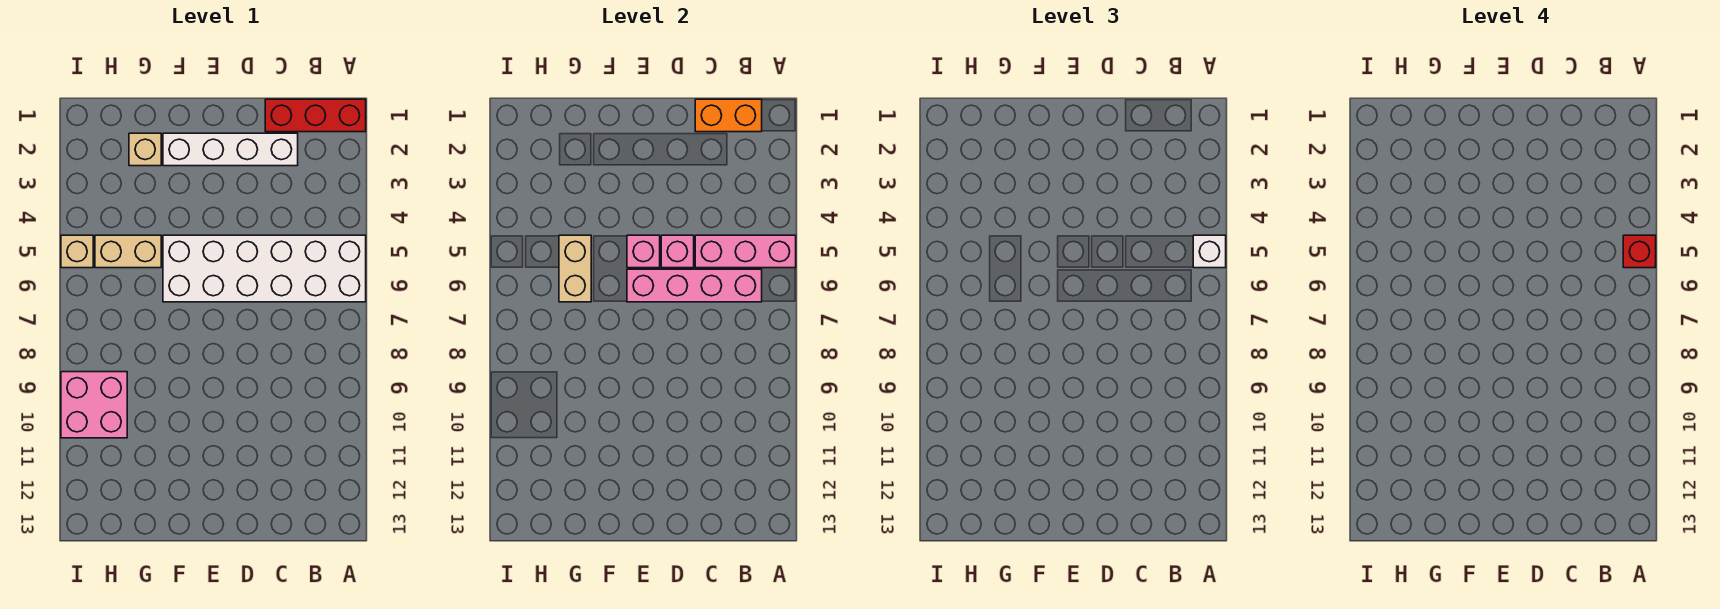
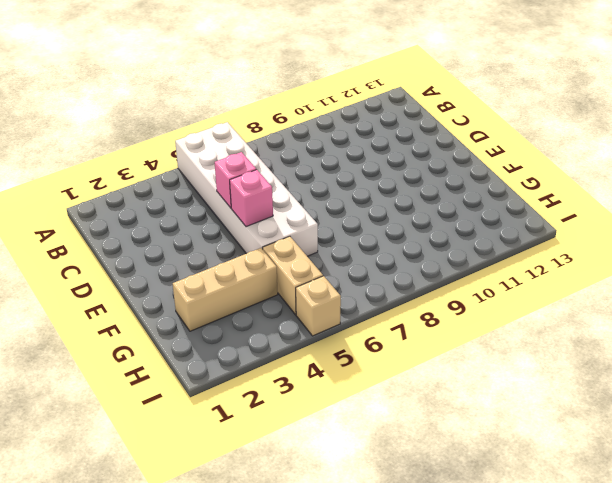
tan brick G2:G4 level 1 -> tan brick G2 level 1
none -> red brick A1:C1 level 1
none -> white brick C2:F2 level 1
none -> pink brick H9:I10 level 1

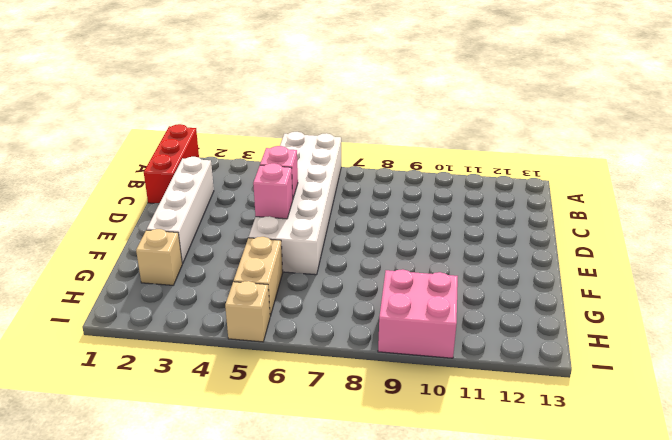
none -> pink brick A5:C5 level 2
none -> orange brick B1:C1 level 2
none -> pink brick B6:E6 level 2

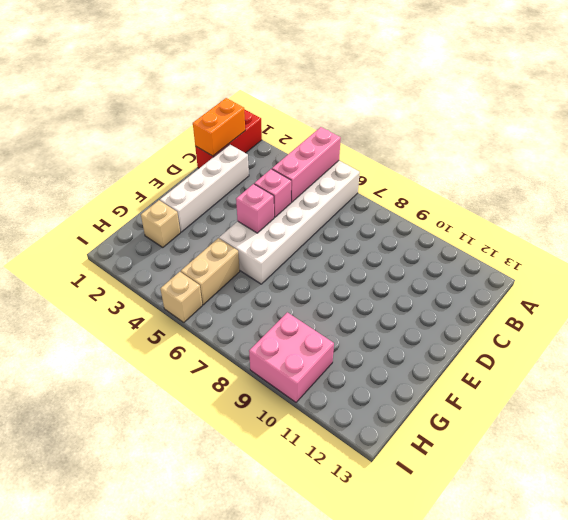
none -> pink brick B6:E6 level 2
none -> tan brick G5:G6 level 2
none -> white brick A5 level 3

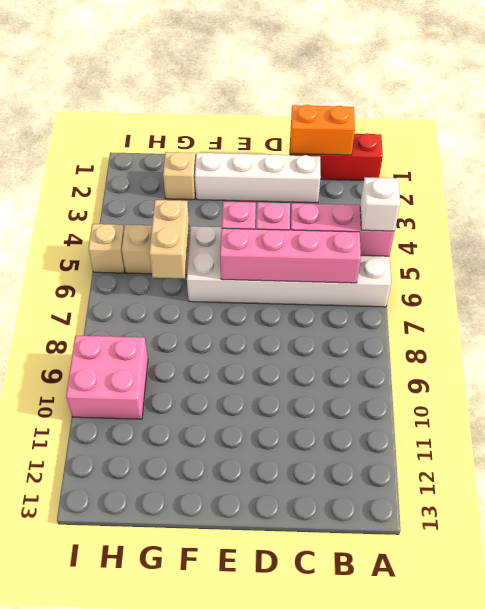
none -> red brick A5 level 4

